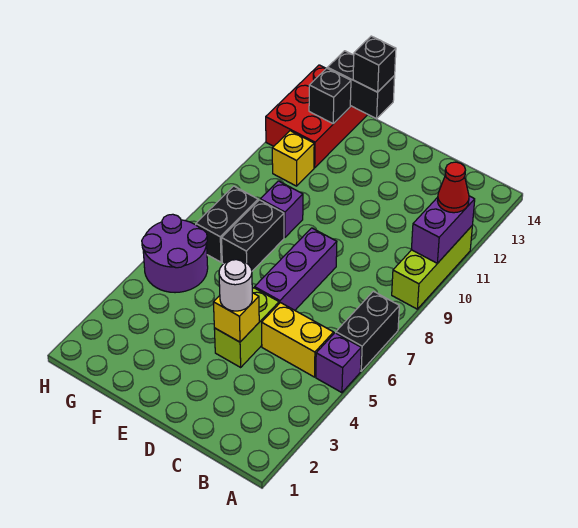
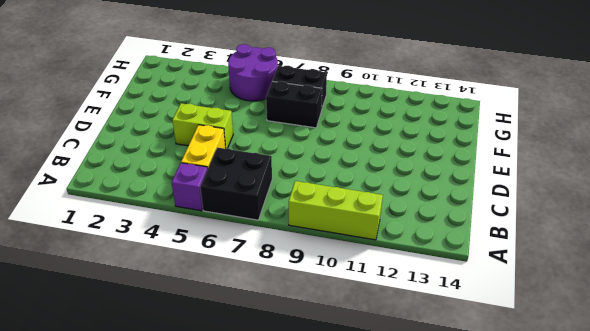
black brick A6:B7 level 1 -> black brick A6:A7 level 1
none -> purple brick D6:D8 level 1
none -> purple brick F9 level 1
none -> yellow brick G11 level 1

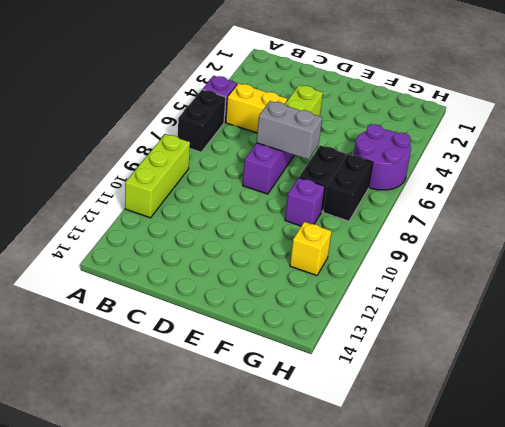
grey brick D7:E7 level 2 -> none
none -> red brick G12:H14 level 1
none -> purple brick A10:A11 level 2
none -> yellow brick D4 level 2

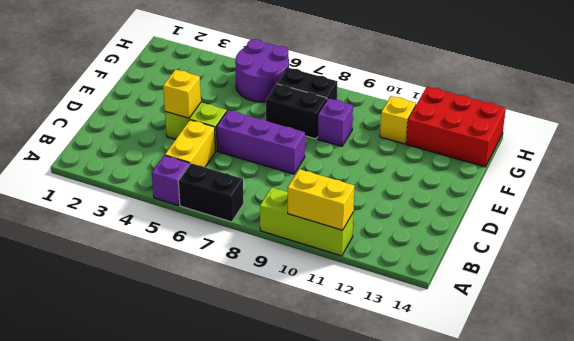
yellow brick A10:A11 level 2 -> purple brick A10:A11 level 2
none -> black brick F14:G14 level 2
none -> black brick G13 level 2
none -> red cone A11 level 3

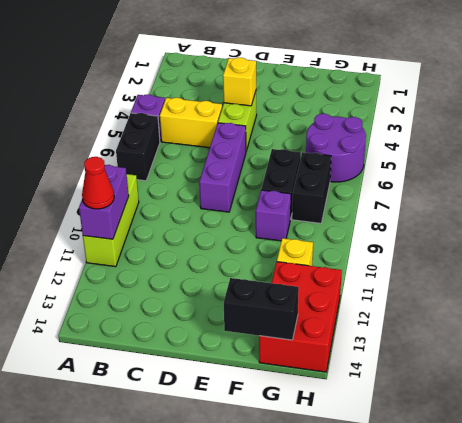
none -> black brick G13 level 2
none -> white round brick D4 level 3
none -> black brick F14 level 3

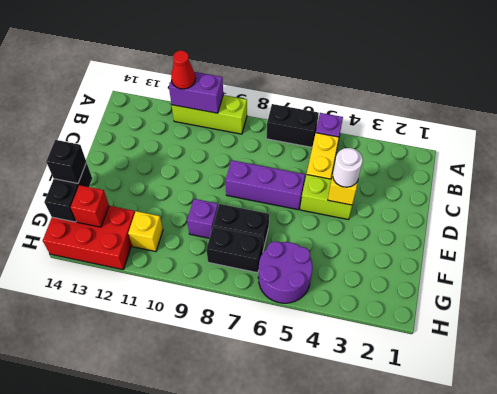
red brick G13 level 2 -> black brick G13 level 2

